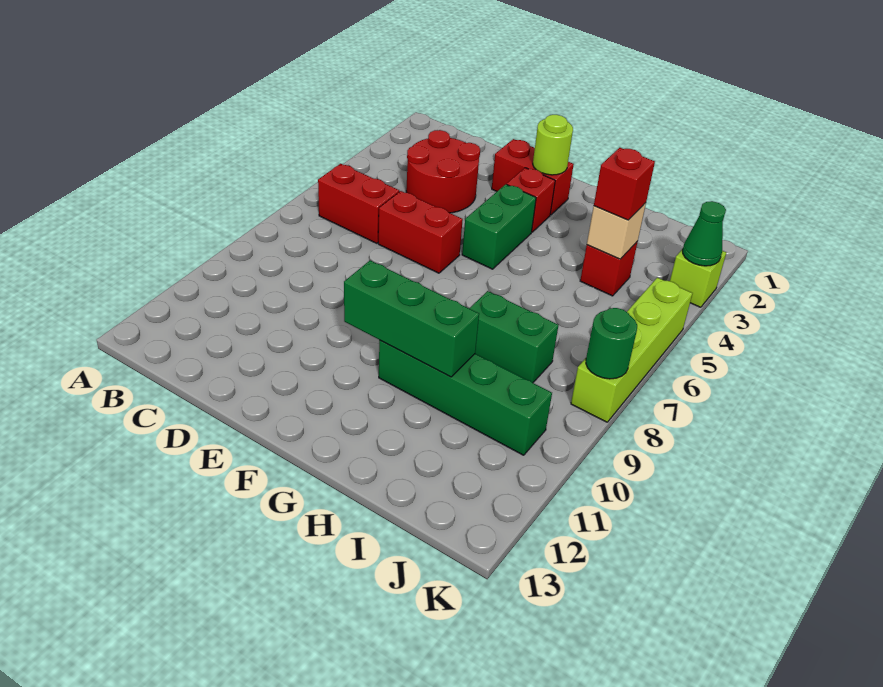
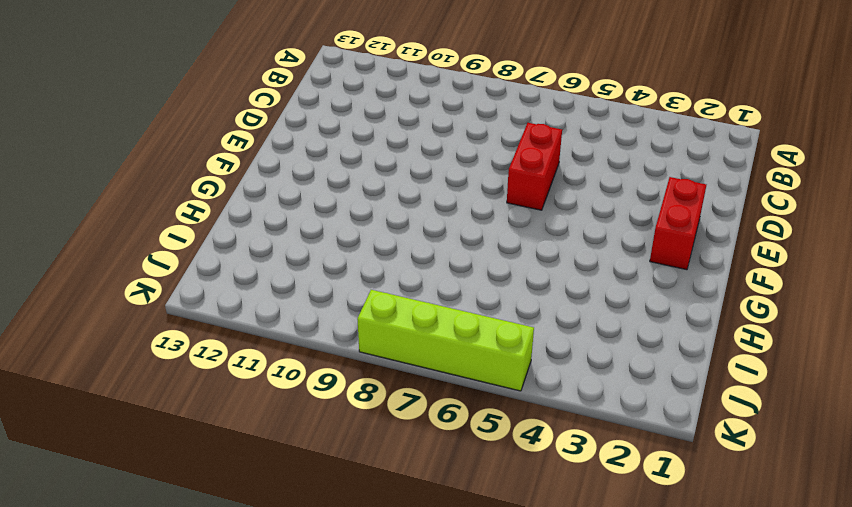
none -> red brick B6:C6 level 1
none -> red round brick C3:D4 level 1
none -> red brick F3 level 1

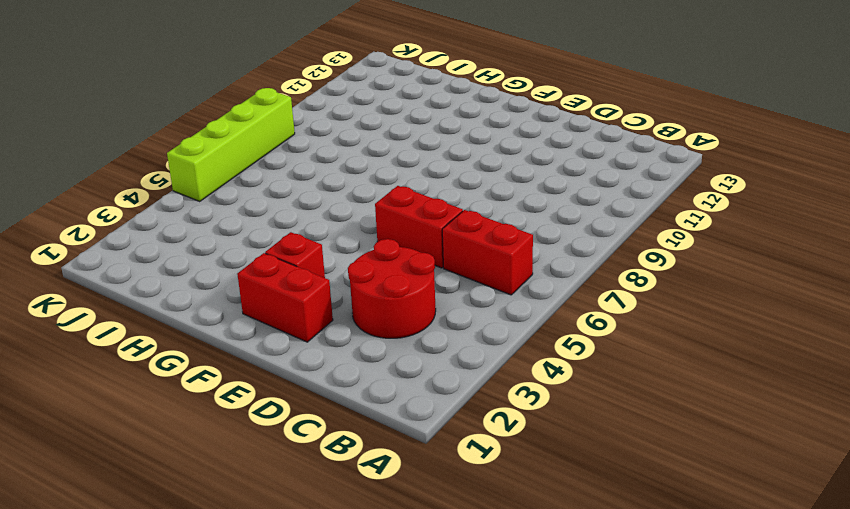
none -> green brick F4:F5 level 1
none -> green brick G10:J10 level 1
none -> green brick H8:I8 level 1

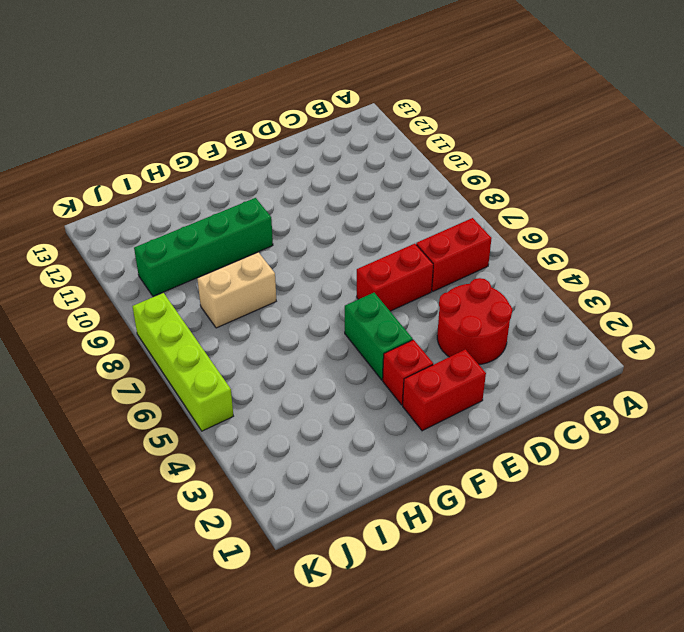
tan brick H8:I8 level 1 -> green brick H8:I8 level 1
none -> red brick I4 level 1
none -> lime brick K3 level 1
none -> lime round brick F2 level 2

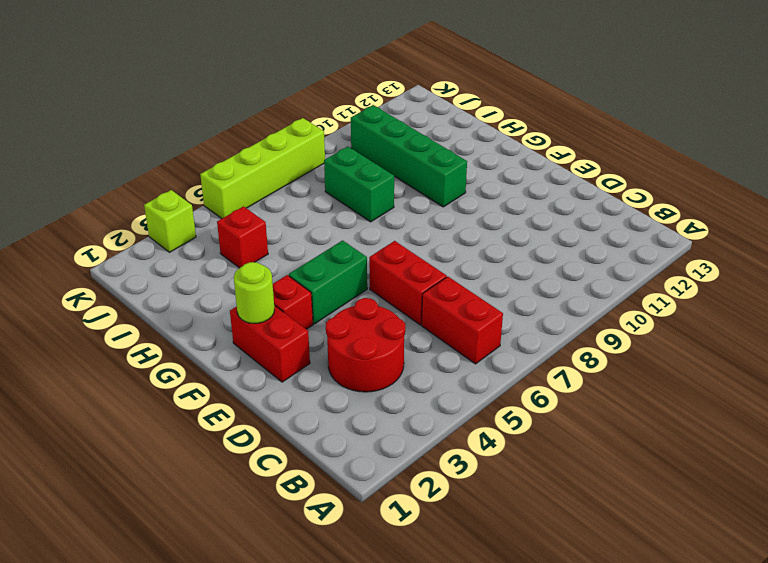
none -> green brick F10:H10 level 2
none -> tan brick I4 level 2
none -> green cone K3 level 2

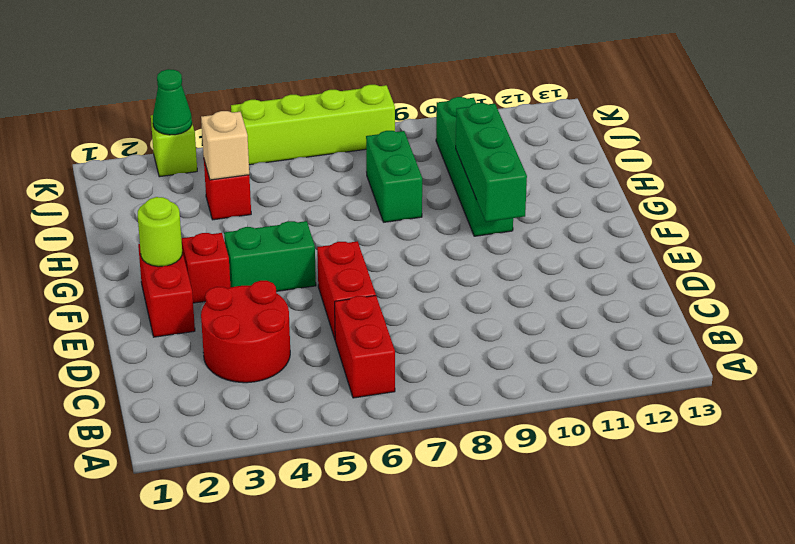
none -> green round brick K8 level 2
none -> red brick I4 level 3

